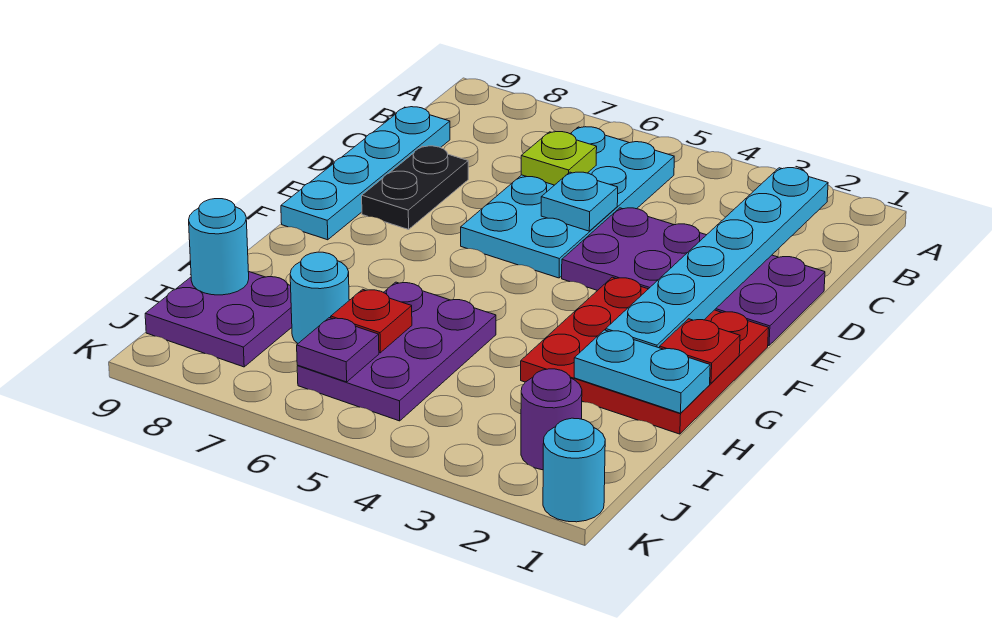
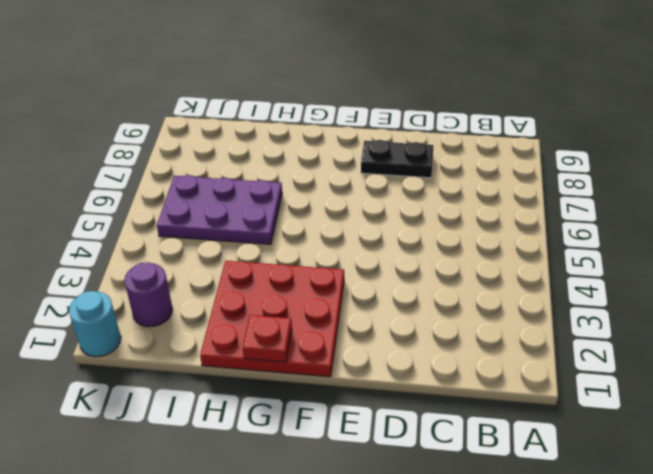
none -> cyan plate B5:E6 level 1
none -> cyan plate C9:F9 level 1
none -> purple plate D1:E4 level 1

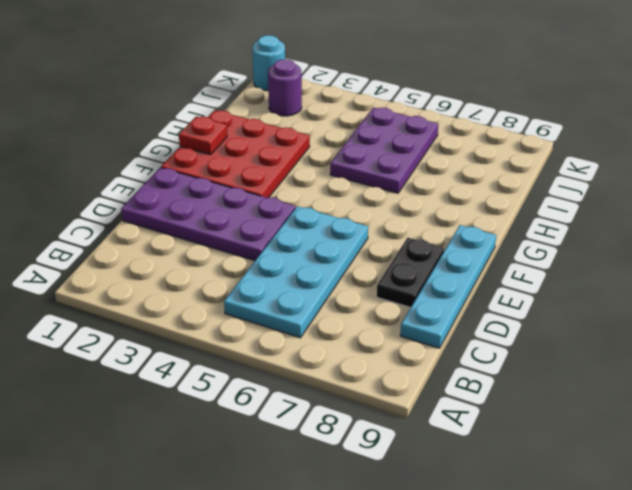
none -> cyan round brick I7 level 1
none -> purple plate I8:J9 level 1
none -> cyan plate B2:G2 level 2

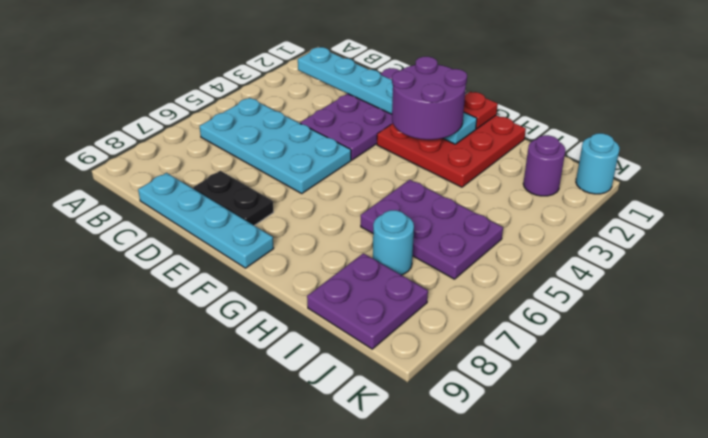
purple round brick F2:G3 level 3 -> none
none -> lime plate C6 level 2
none -> cyan plate D5 level 2
none -> cyan plate H1:H2 level 2

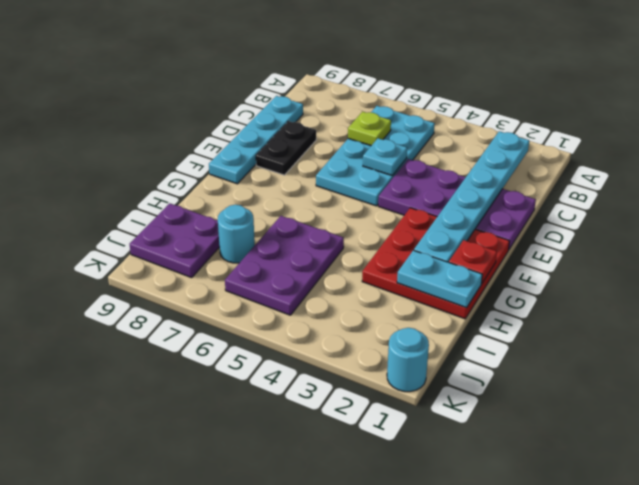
none -> purple round brick J2 level 1
none -> red plate I6 level 2
none -> cyan round brick I9 level 2

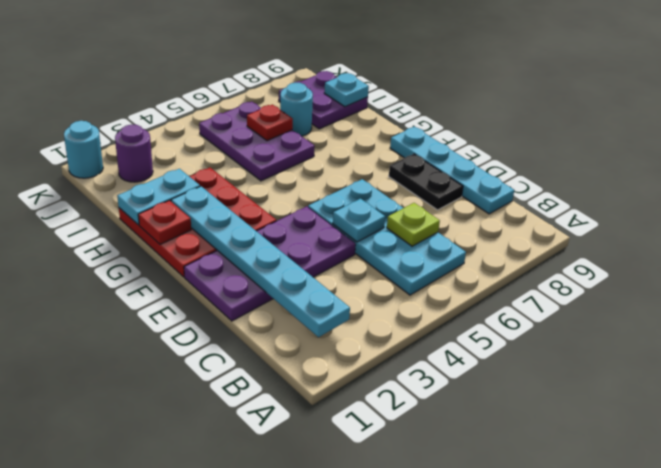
cyan plate I9 level 2 -> cyan round brick I9 level 2
none -> purple plate J6 level 2

